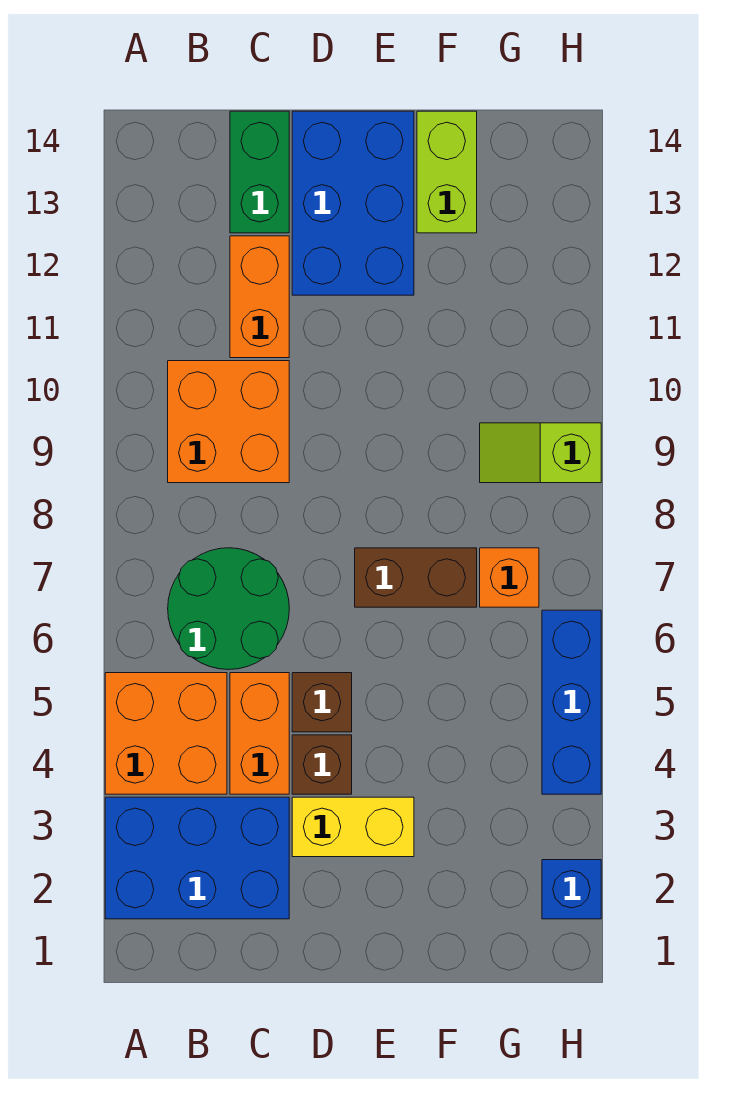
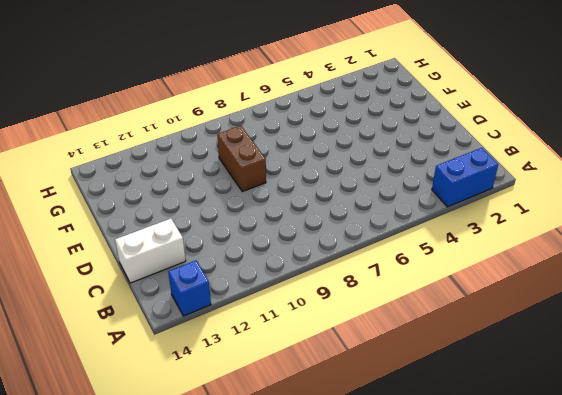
blue brick A2:A3 level 1 -> blue brick A2:C3 level 1
blue brick A13 level 1 -> blue brick H2 level 1
white brick C13:C14 level 1 -> green brick C13:C14 level 1
brown brick E9:F9 level 1 -> brown brick E7:F7 level 1
none -> orange brick A4:B5 level 1
none -> green round brick B6:C7 level 1
none -> orange brick B9:C10 level 1

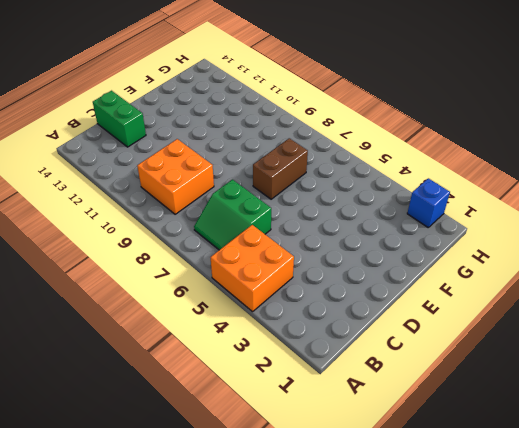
green slope B6:C7 level 1 top C -> green round brick B6:C7 level 1
none -> blue brick A2:C3 level 1
none -> orange brick C4:C5 level 1
none -> orange brick C11:C12 level 1

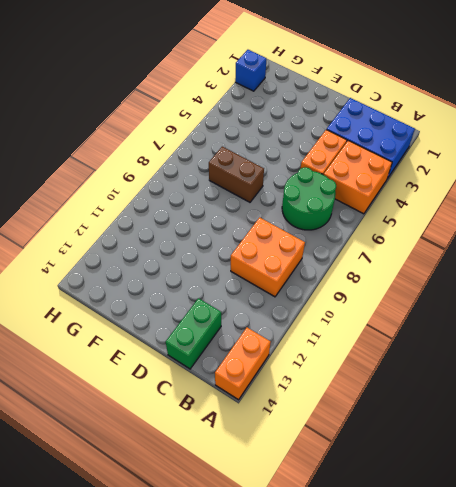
orange brick A13:A14 level 1 -> orange brick C11:C12 level 1
none -> yellow brick D3:E3 level 1
none -> brown brick D4 level 1
none -> brown brick D5 level 1

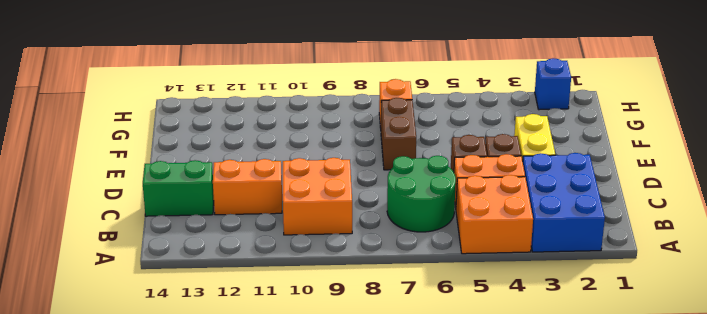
none -> blue brick D12:E14 level 1
none -> lime brick F13:F14 level 1
none -> lime slope G9:H9 level 1 top H

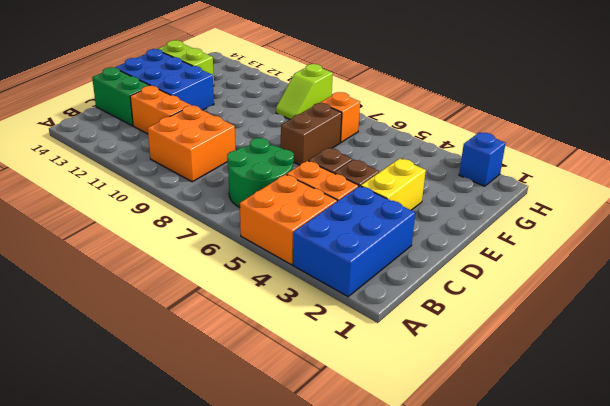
none -> blue brick H4:H6 level 1

